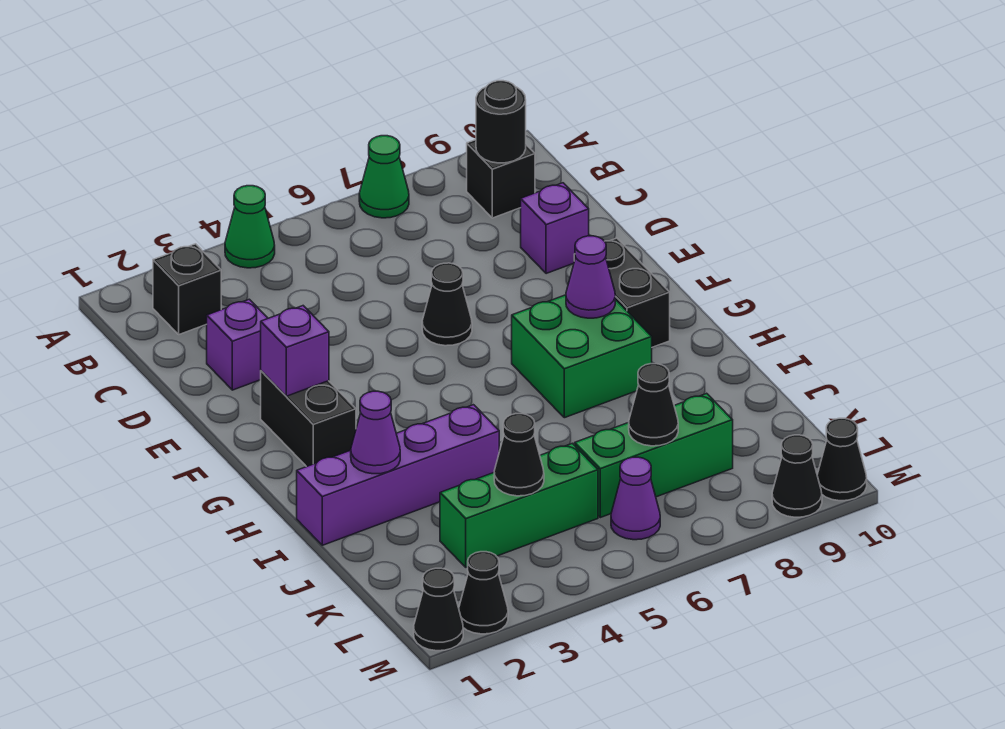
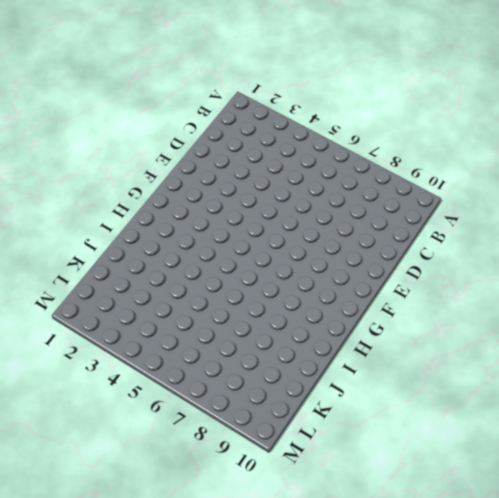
none -> green cone A4 level 1
none -> green cone A7 level 1
none -> black brick B2 level 1

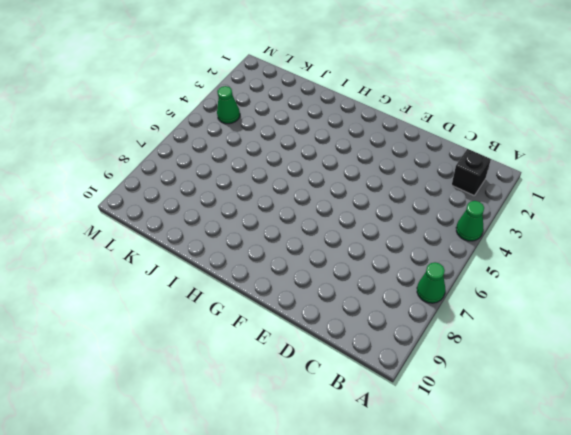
green cone L4 level 1 -> none
none -> black brick B9 level 1
none -> purple brick D2 level 1
none -> purple brick D9 level 1

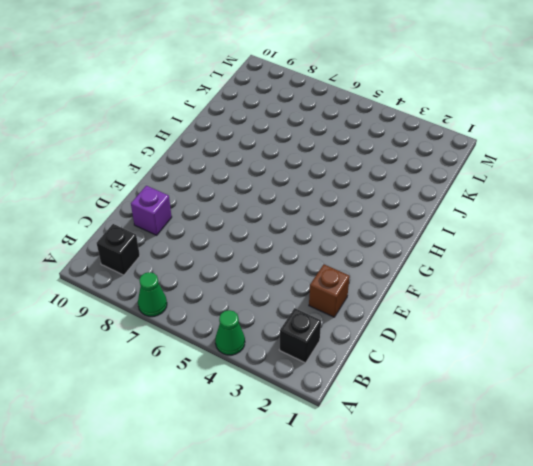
brown brick D2 level 1 -> purple brick D2 level 1
none -> black cone E6 level 1
none -> black brick F2:G2 level 1
none -> black brick F9:G9 level 1

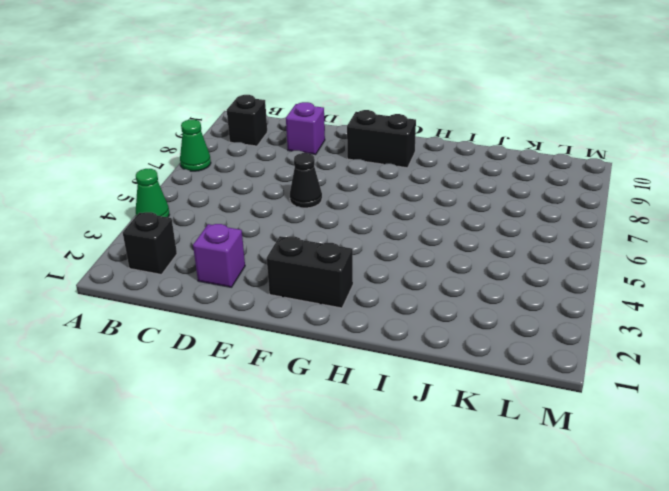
none -> green brick G7:H8 level 1
none -> purple brick I1:I4 level 1
none -> green brick K3:K5 level 1

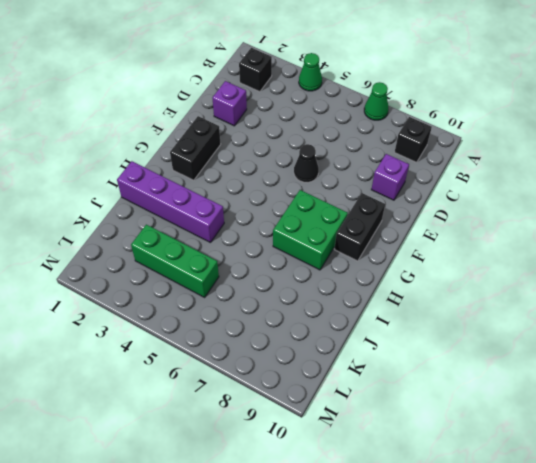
none -> green brick K6:K8 level 1
none -> purple cone L6 level 1
none -> black cone M1 level 1

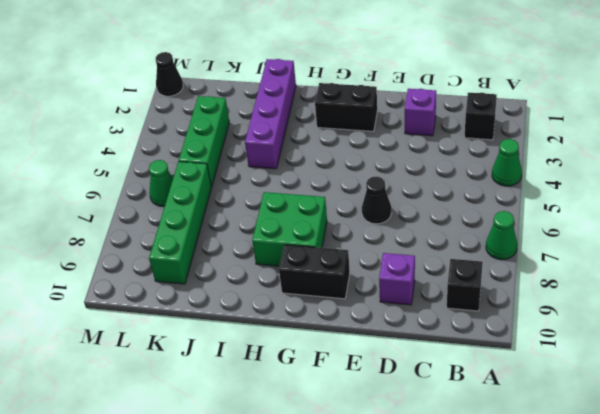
green brick K6:K9 level 1 -> green brick K6:K8 level 1
green cone L6 level 1 -> purple cone L6 level 1
none -> black cone M2 level 1
none -> black cone M9 level 1
none -> black cone M10 level 1

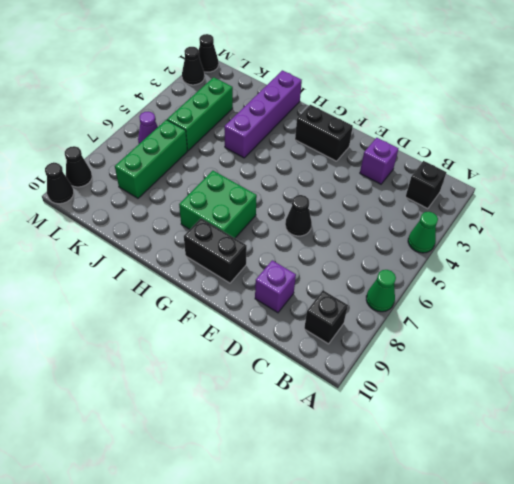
none -> black round brick B9 level 2
none -> purple brick F2 level 2
none -> purple cone G8 level 2

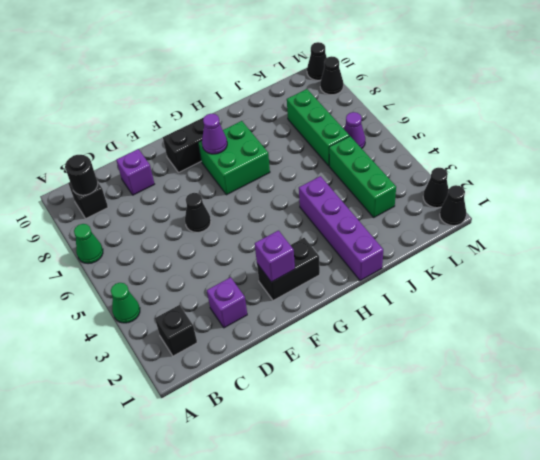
none -> purple cone I2 level 2
none -> black cone K4 level 2
none -> black cone K7 level 2

